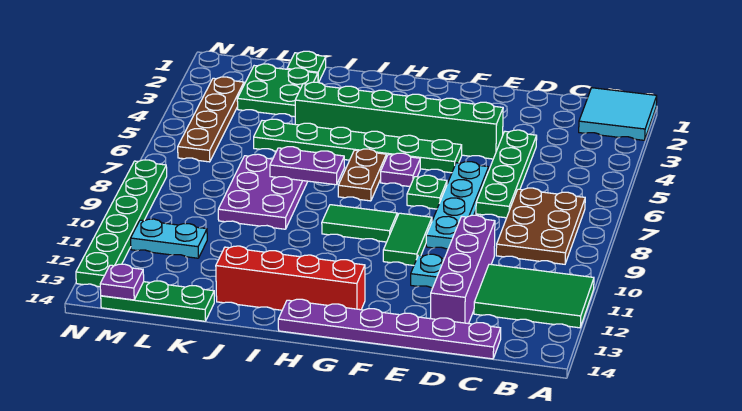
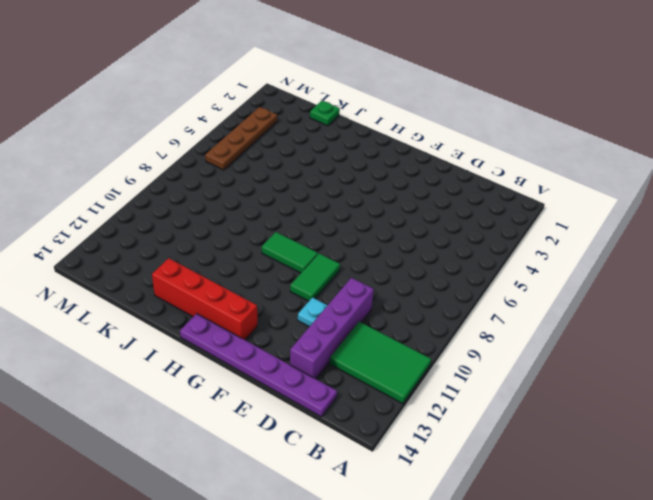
none -> cyan tile A1:B2 level 1
none -> brown plate B7:C9 level 1
none -> green plate D4:D7 level 1

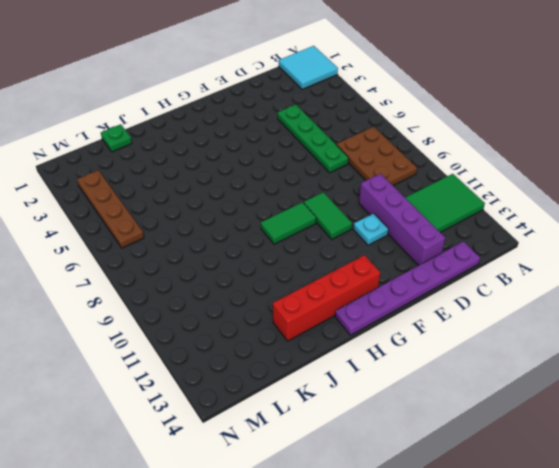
none -> green brick E4:J4 level 1
none -> cyan plate E6:E9 level 1
none -> green plate F5:K5 level 1

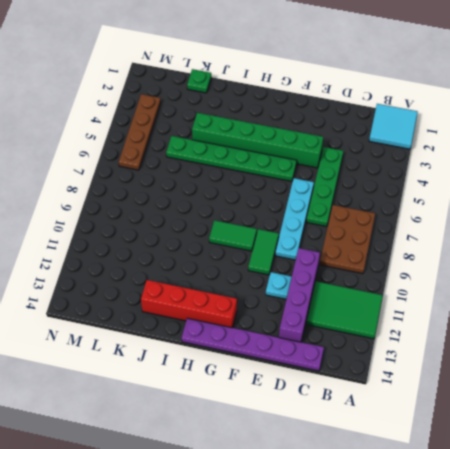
none -> green plate F7 level 1
none -> purple plate G6 level 1
none -> brown plate H6:H7 level 1

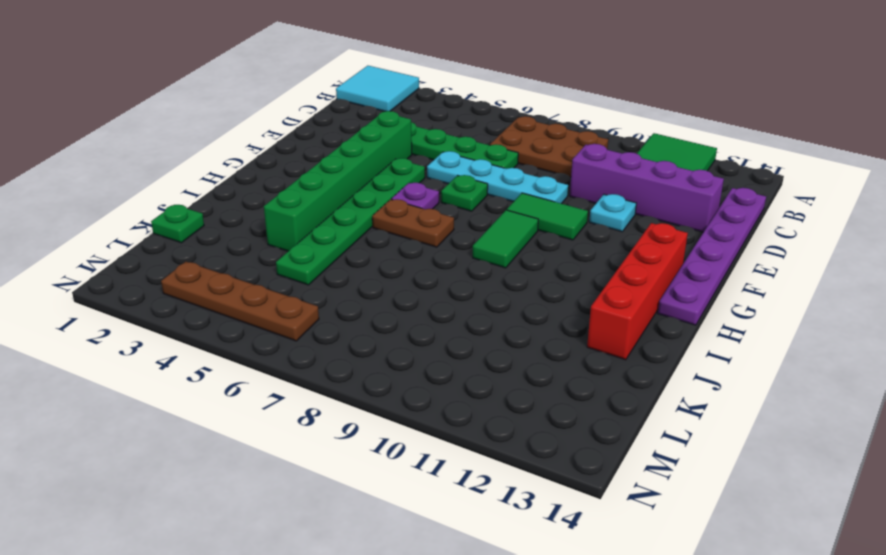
none -> purple plate J7:K9 level 1
none -> green plate K2:L3 level 1
none -> green plate K14:M14 level 1

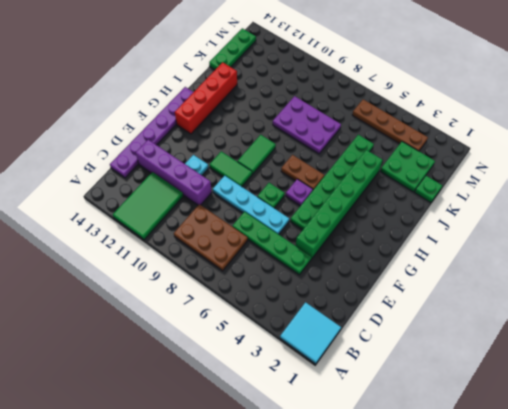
none -> cyan plate L11:M11 level 1
none -> green plate N8:N13 level 1
none -> purple plate I7:J7 level 2

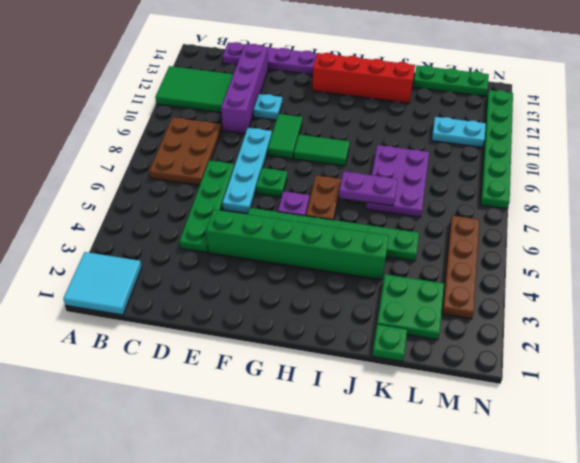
none -> purple plate M14 level 2

